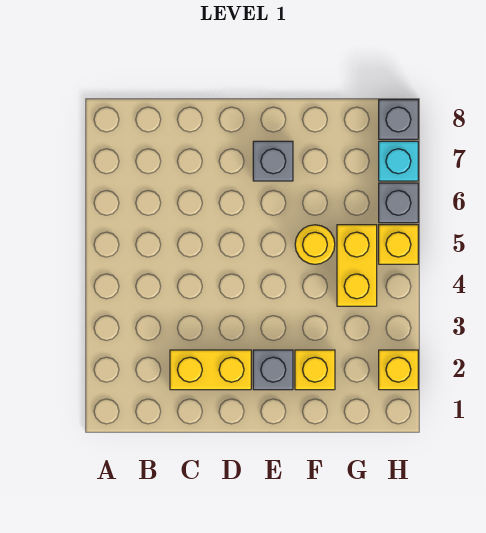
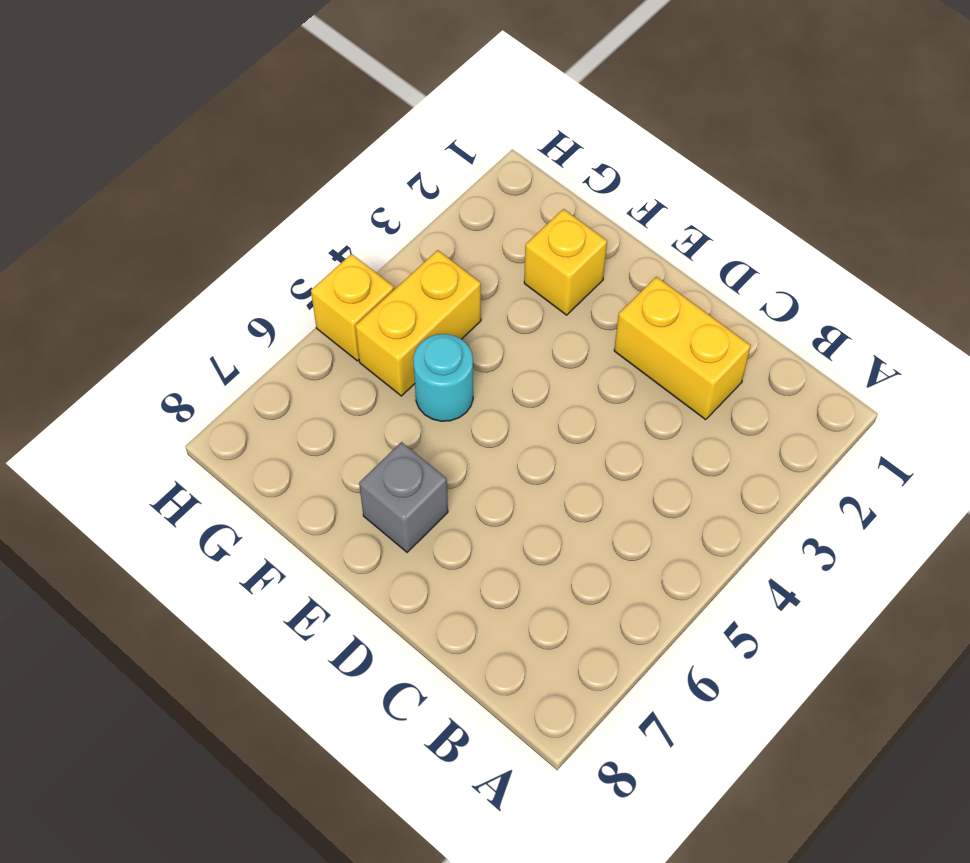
cyan round brick F5 level 1 -> yellow round brick F5 level 1
none -> grey brick E2 level 1
none -> yellow brick H2 level 1

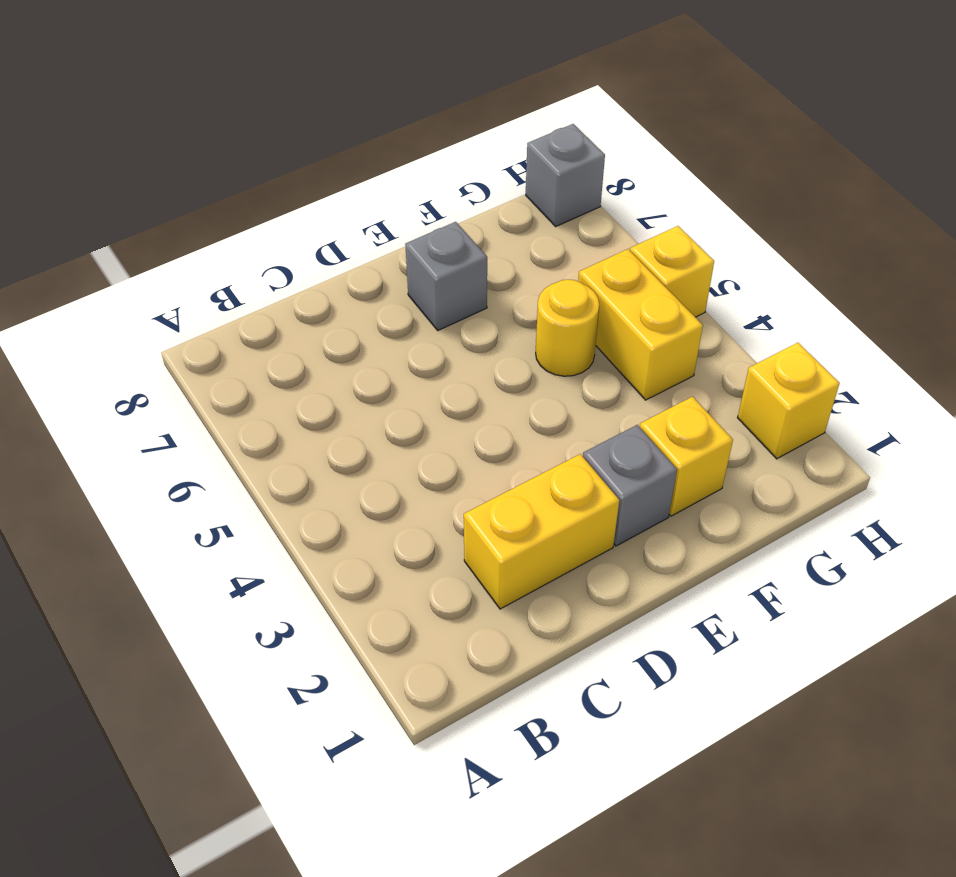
none -> grey brick H6 level 1
none -> cyan brick H7 level 1

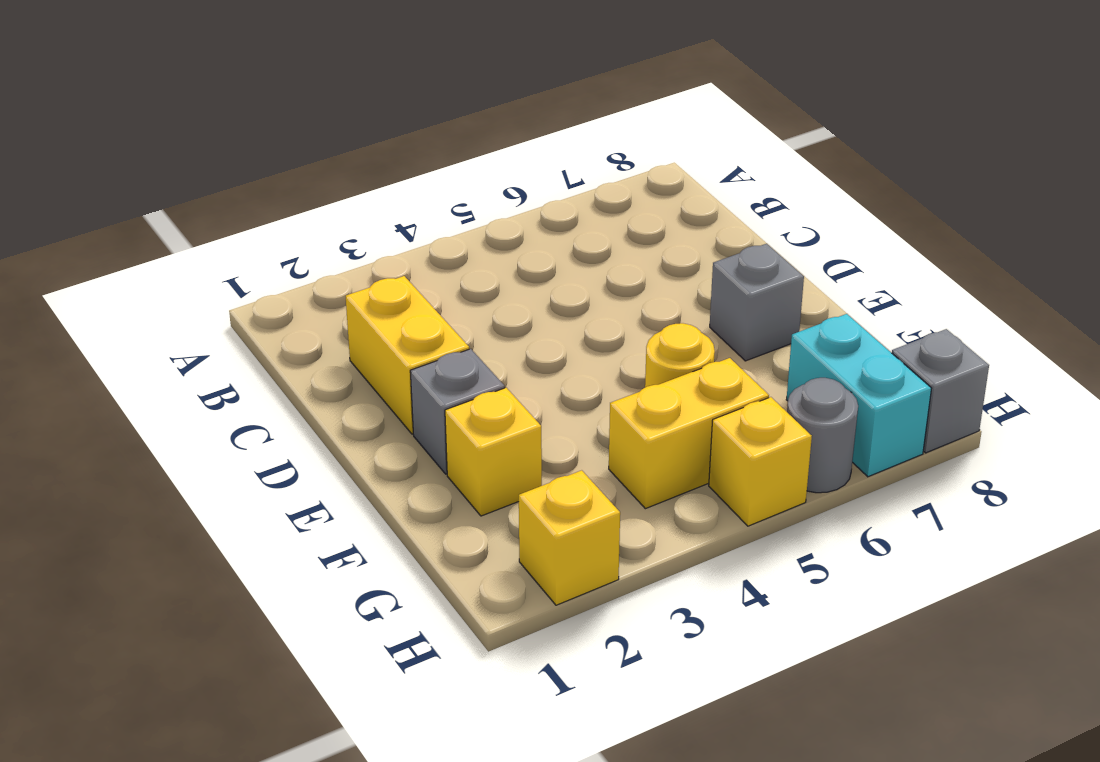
cyan brick G7:H7 level 1 -> cyan brick H7 level 1
grey round brick H6 level 1 -> grey brick H6 level 1

